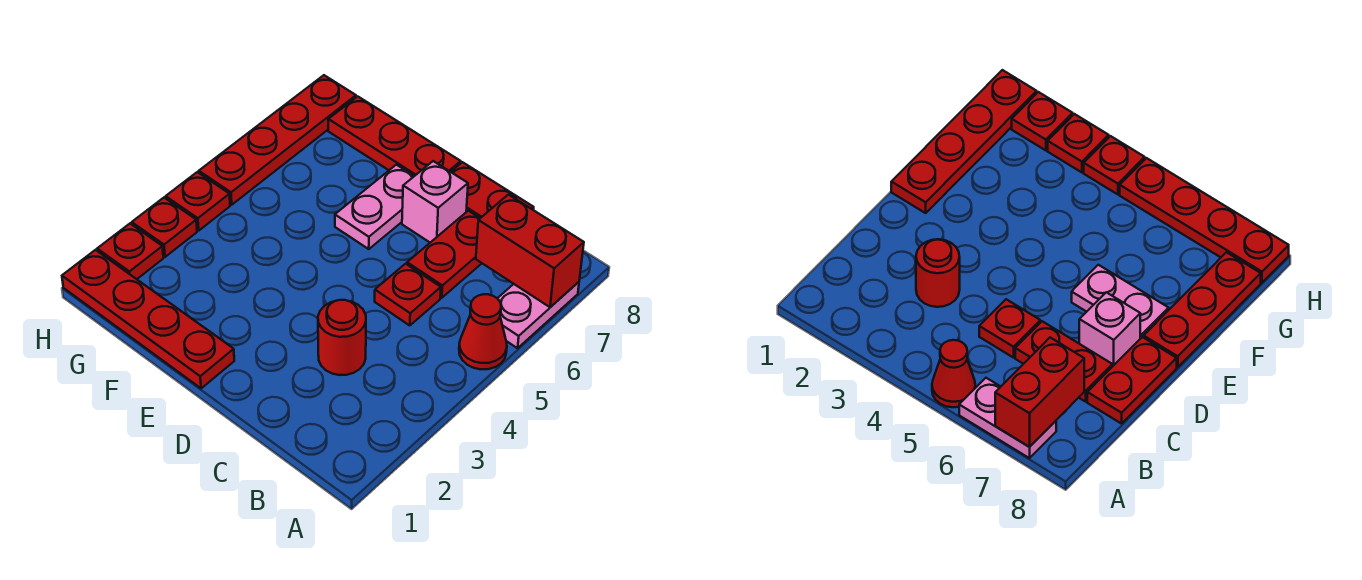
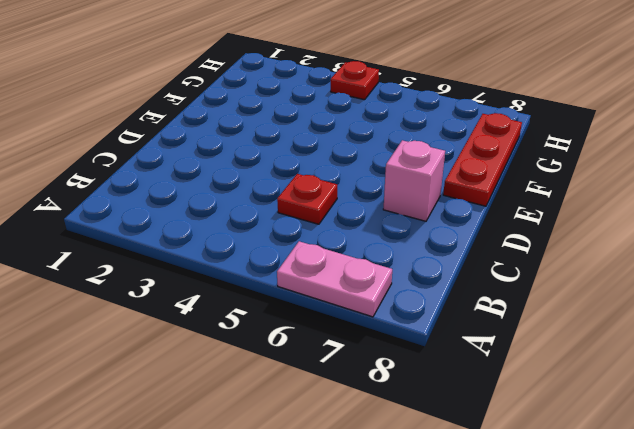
none -> red cone A5 level 1
none -> red round brick C3 level 1
none -> red plate C6:C7 level 1

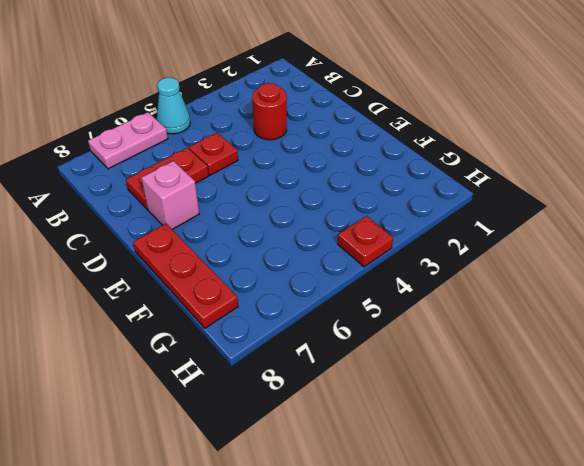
cyan cone A5 level 1 -> red cone A5 level 1
none -> red plate C8:D8 level 1
none -> red plate E1:H1 level 1
none -> pink plate E6:E7 level 1

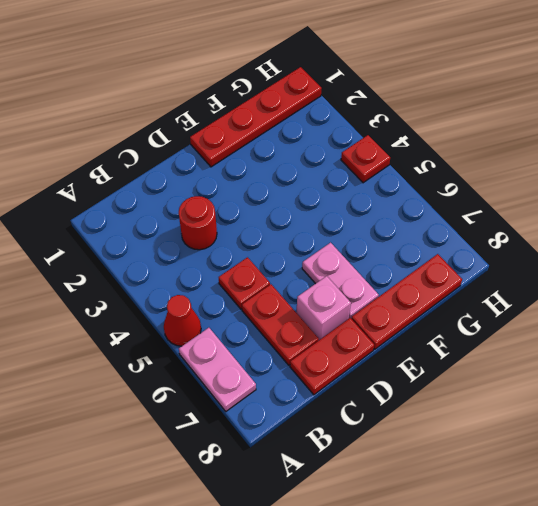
none -> red plate H2 level 1
none -> red plate H3 level 1
none -> red plate H5:H8 level 1

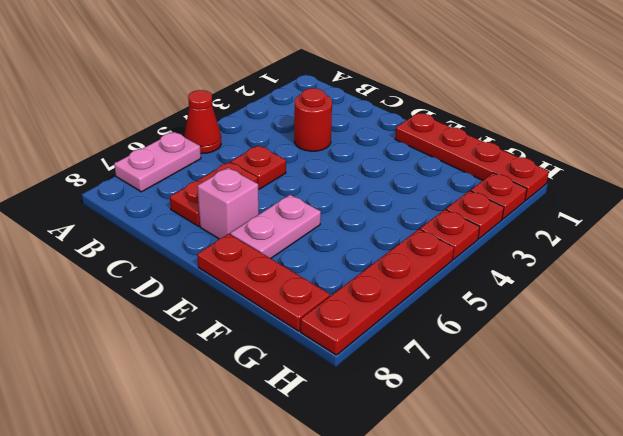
none -> red plate C8:D8 level 1
none -> red brick A7:B7 level 2

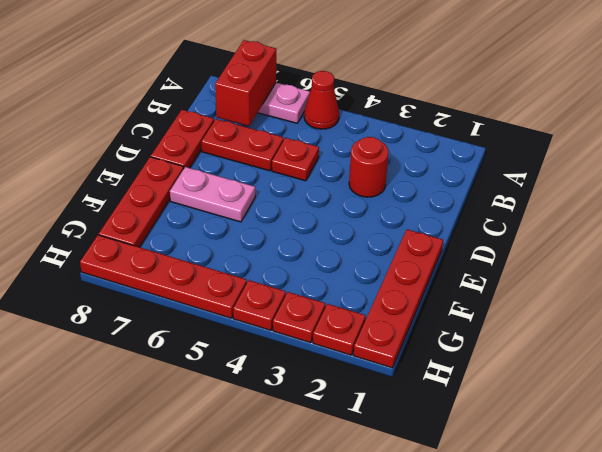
none -> pink brick D7 level 1

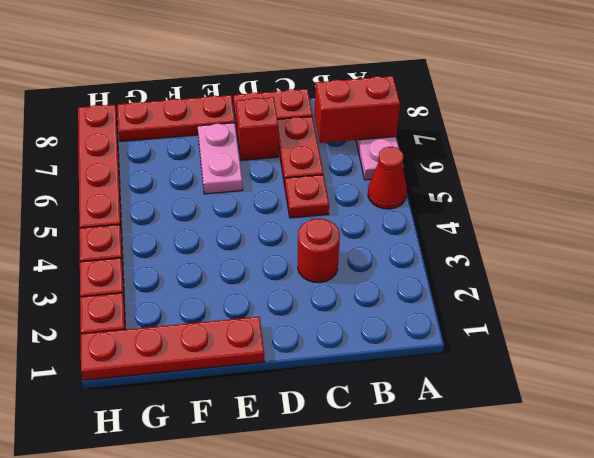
red brick D7 level 1 -> pink brick D7 level 1

